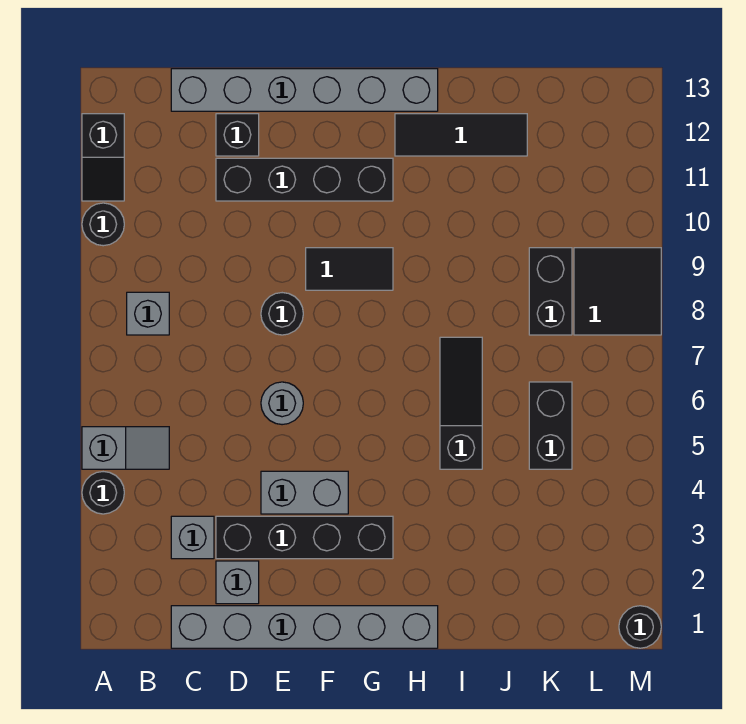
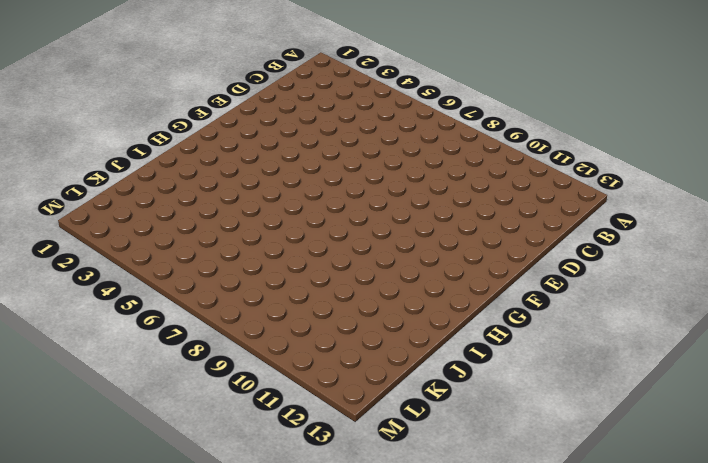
none -> black round brick A4 level 1
none -> grey slope A5:B5 level 1 top A
none -> black round brick A10 level 1

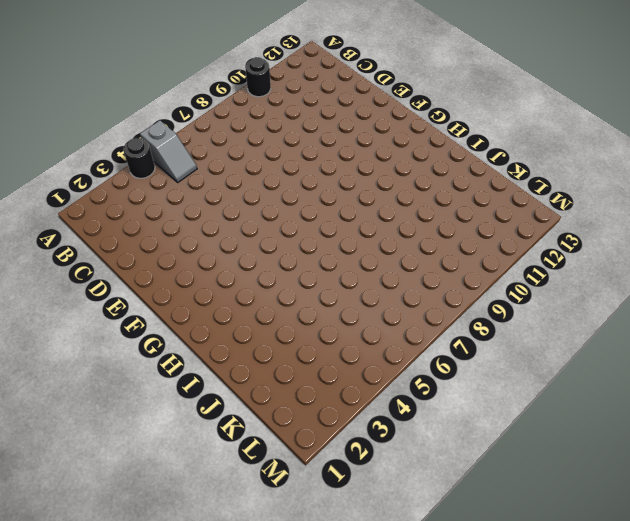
none -> black slope A11:A12 level 1 top 12
none -> grey brick B8 level 1
none -> grey brick C1:H1 level 1

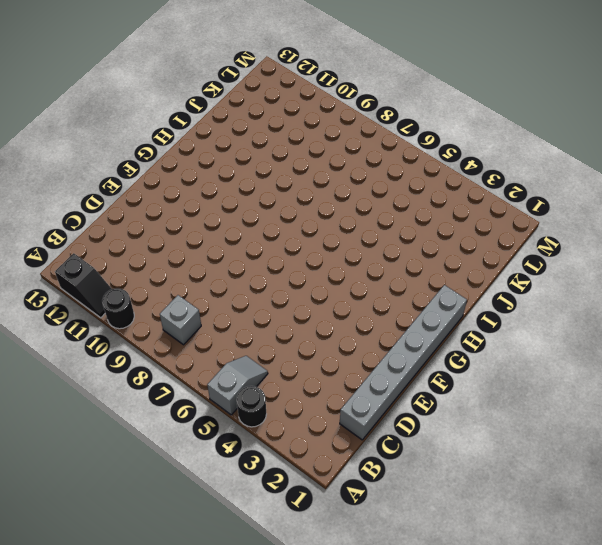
none -> grey brick C3 level 1
none -> grey brick C13:H13 level 1
none -> grey brick D2 level 1

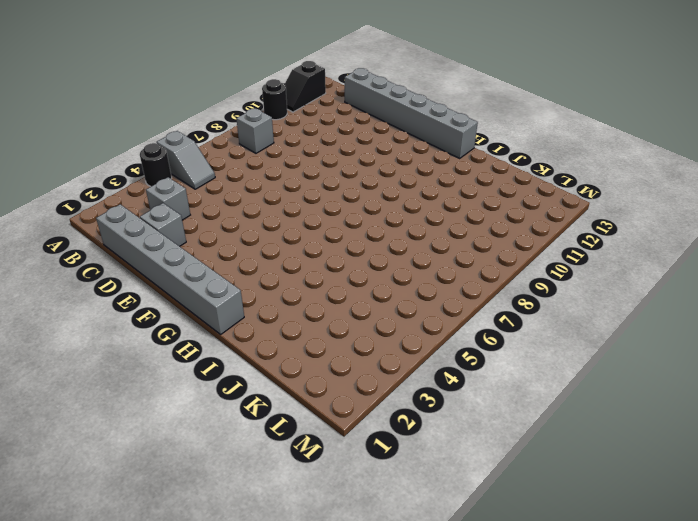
none -> black brick D3:G3 level 1
none -> black brick D11:G11 level 1
none -> black brick D12 level 1

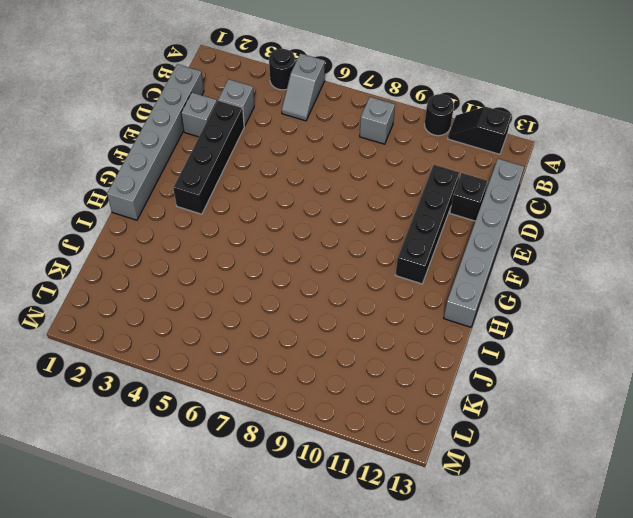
none -> grey brick E4:F4 level 1
none -> grey round brick E6 level 1
none -> black round brick E8 level 1

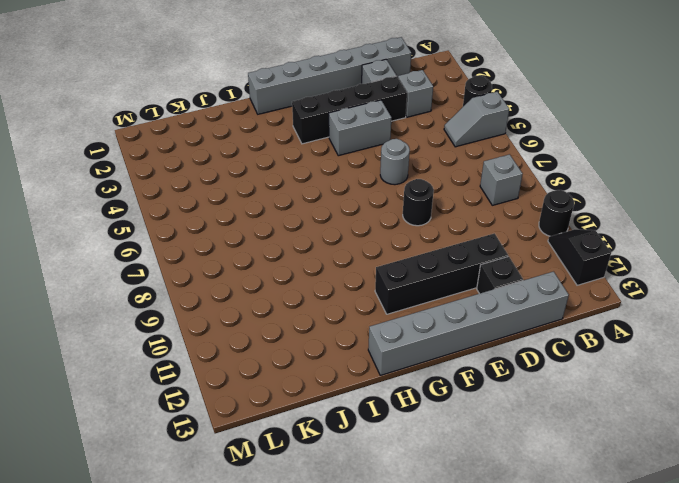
none -> black tile F9:G9 level 1
none -> black tile H12:J12 level 1
none -> black slope I5:I7 level 1 top 5

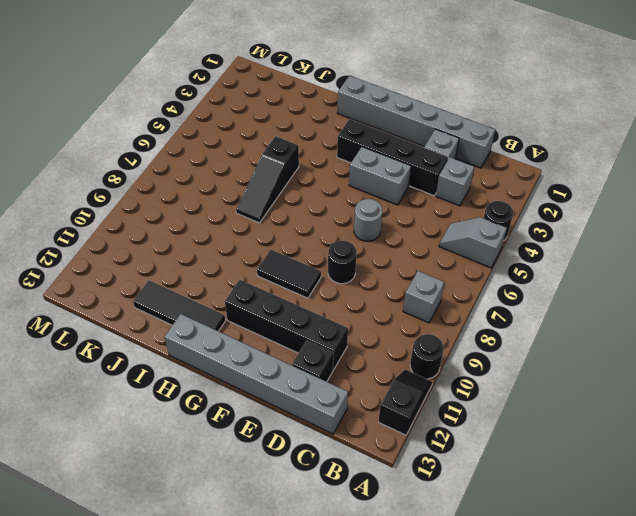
none -> black brick K5:K6 level 1
none -> black brick K8:K9 level 1
none -> black tile L8:M9 level 1

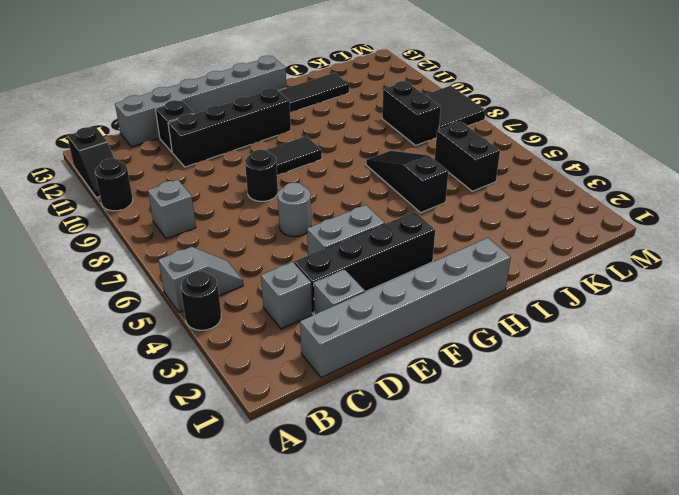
none -> black round brick M1 level 1

